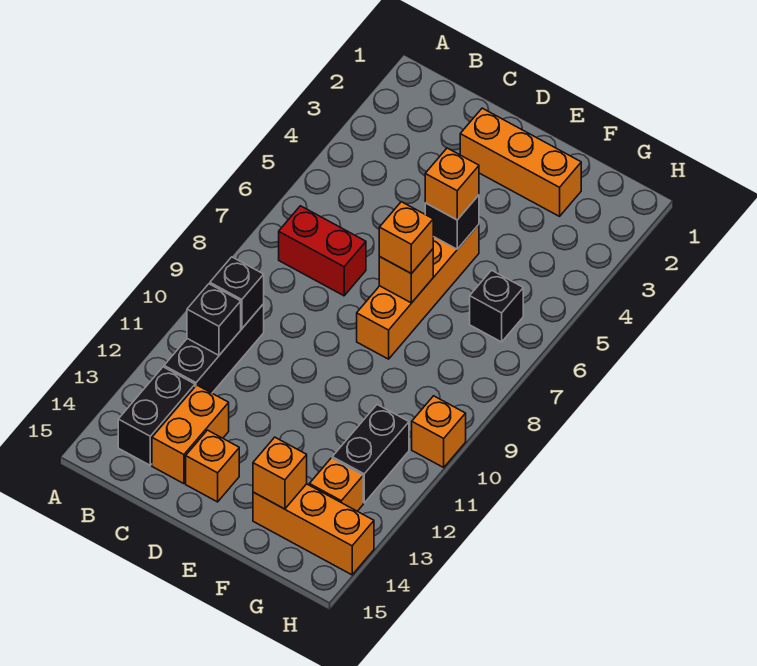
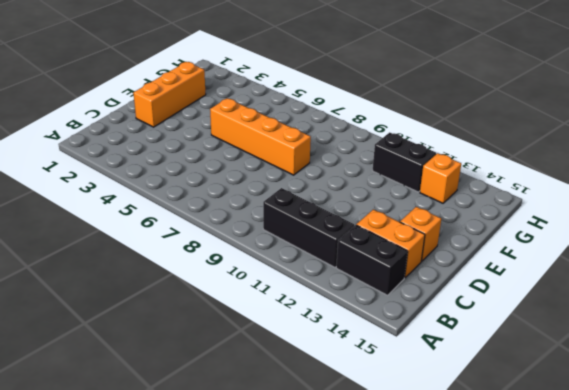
none -> red brick B7:C7 level 1
none -> orange brick F14:H14 level 1
none -> black brick G6 level 1

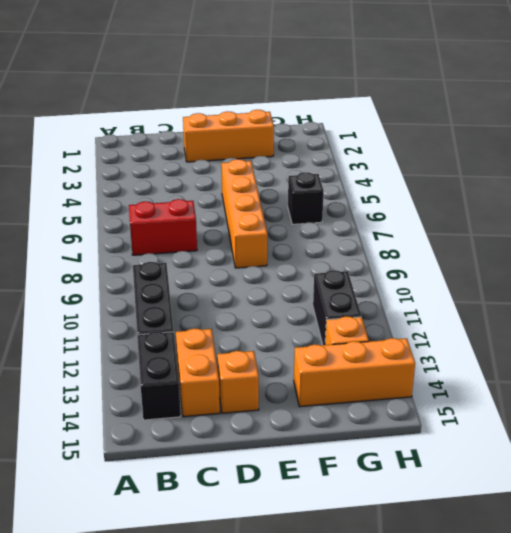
none -> orange brick H10 level 1
none -> black brick B10 level 2
none -> black brick B11 level 2

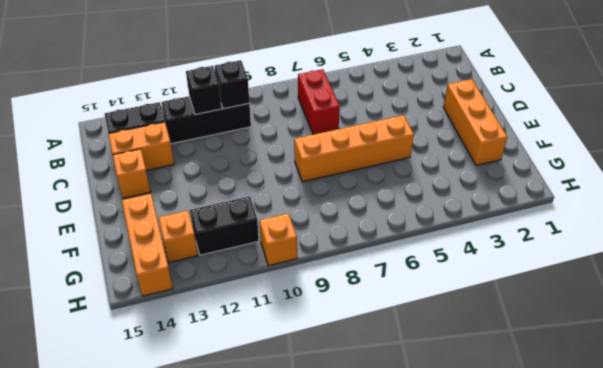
none -> black brick G6 level 1
none -> black brick E5 level 2
none -> orange brick E7 level 2

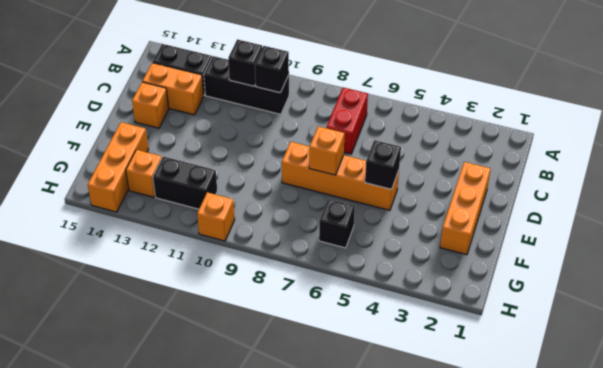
none -> orange brick F14 level 2
none -> orange brick E5 level 3
none -> orange brick E7 level 3

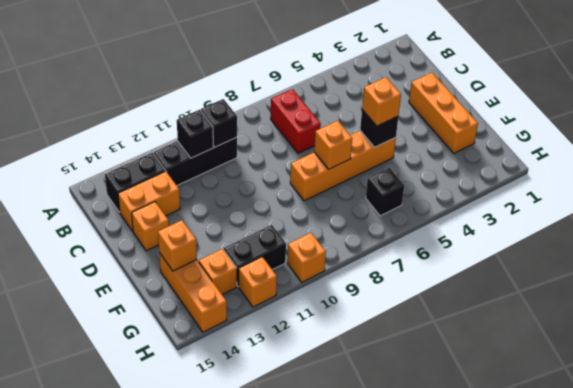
orange brick H12 level 1 -> orange brick E7 level 3

